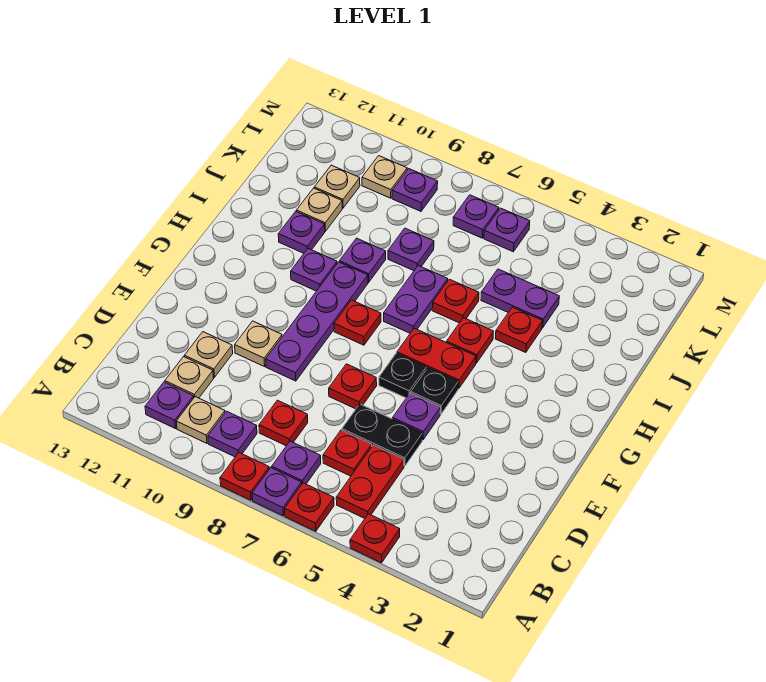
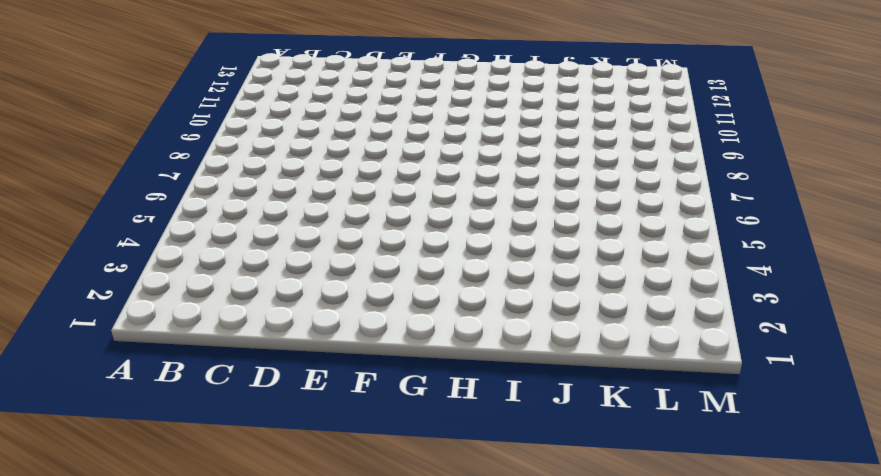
none -> red plate A4 level 1
none -> red plate A6 level 1
none -> purple plate A7 level 1
none -> red plate A8 level 1

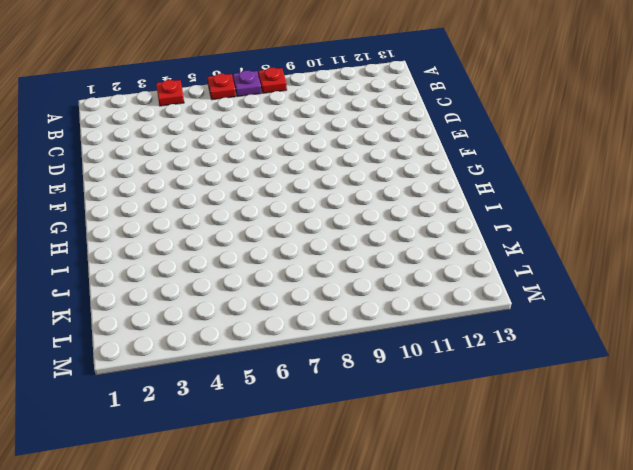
none -> red plate B5:C5 level 1
none -> purple plate B7 level 1
none -> purple plate B9 level 1
none -> tan plate B10 level 1

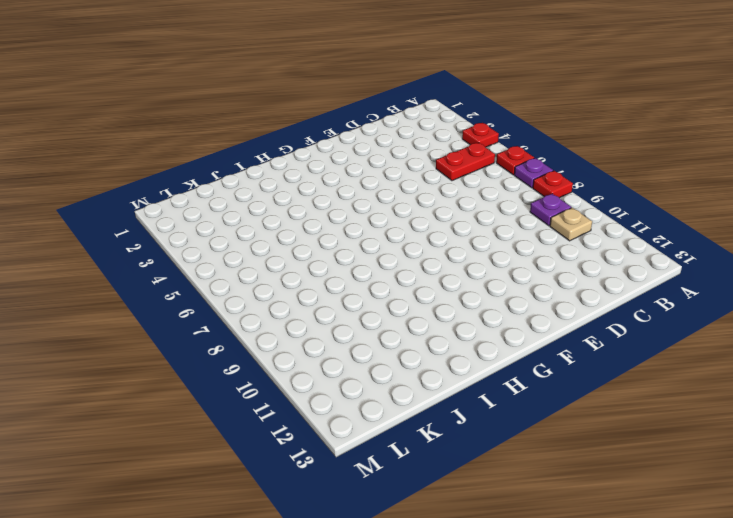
none -> purple plate B7 level 1
none -> purple plate B11 level 1
none -> red plate C6 level 1
none -> red plate C8 level 1

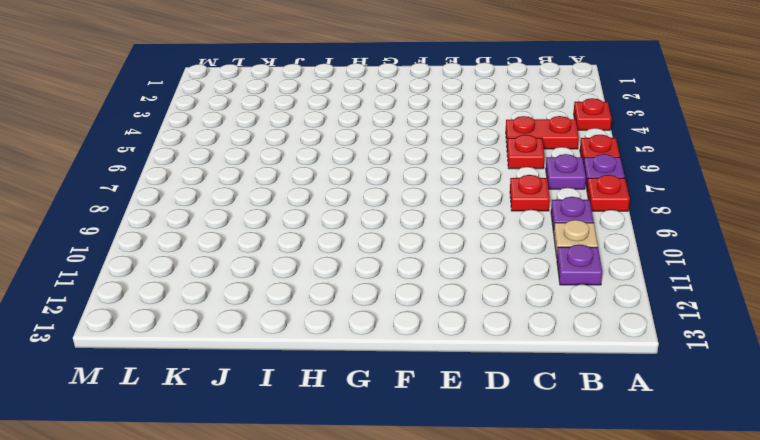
none -> tan plate C11 level 1
none -> black plate D5:D6 level 1
none -> tan plate D11 level 1
none -> purple plate E5 level 1

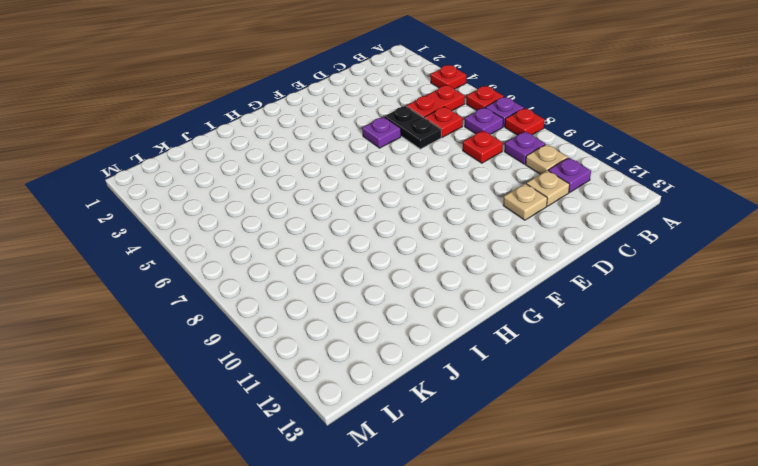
none -> red plate E7 level 1
none -> purple plate E9:H9 level 1
none -> tan plate E10 level 1
none -> black plate F5 level 1

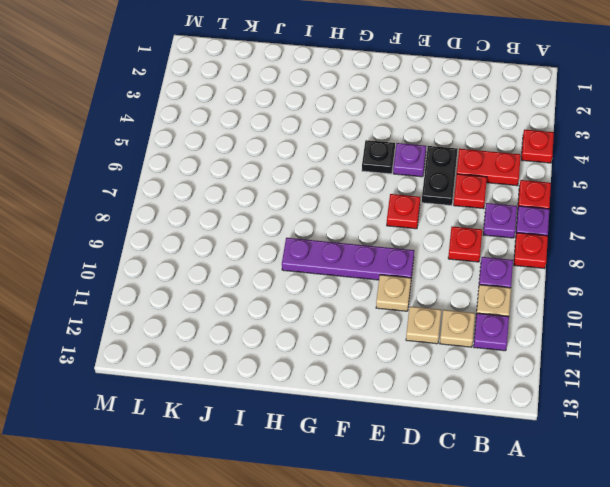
none -> black plate F6 level 1
none -> red plate G5:G6 level 1
none -> red plate G8 level 1
none -> red plate H5 level 1

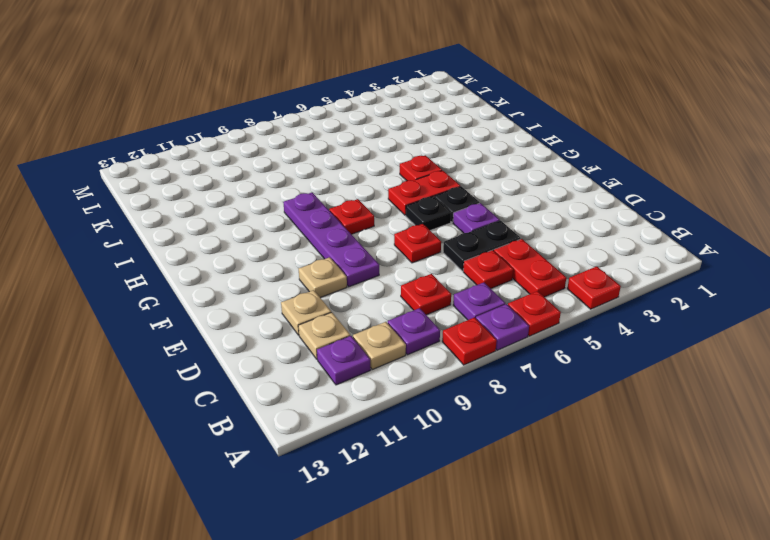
none -> purple plate H7:I7 level 1
none -> purple plate H10 level 1
none -> red plate I4 level 1
none -> red plate I6 level 1

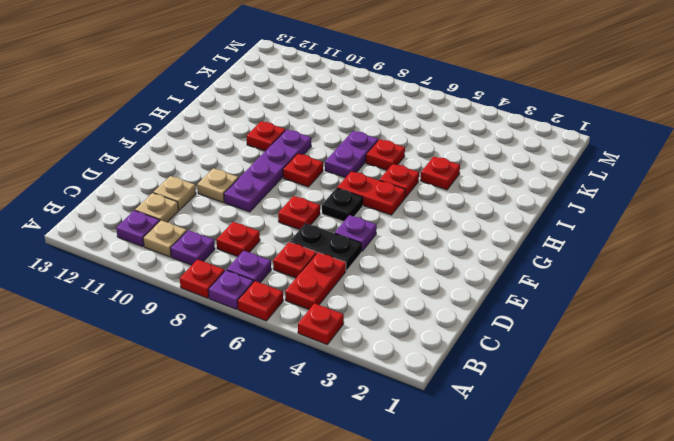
red plate H10 level 1 -> purple plate H10 level 1
none -> black plate F5 level 1
none -> purple plate I9 level 1
none -> purple plate I11 level 1
none -> purple plate J4:J5 level 1

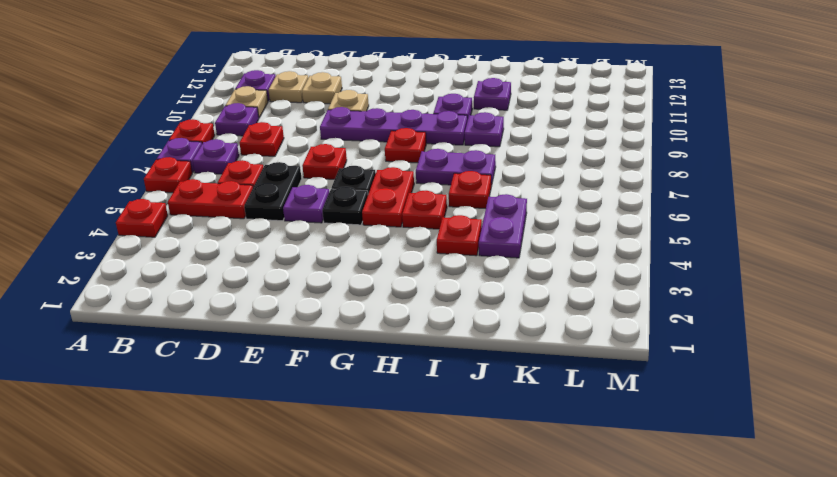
none -> purple plate J8 level 1
none -> tan plate J11 level 1
none -> tan plate K11 level 1
none -> purple plate L6 level 1

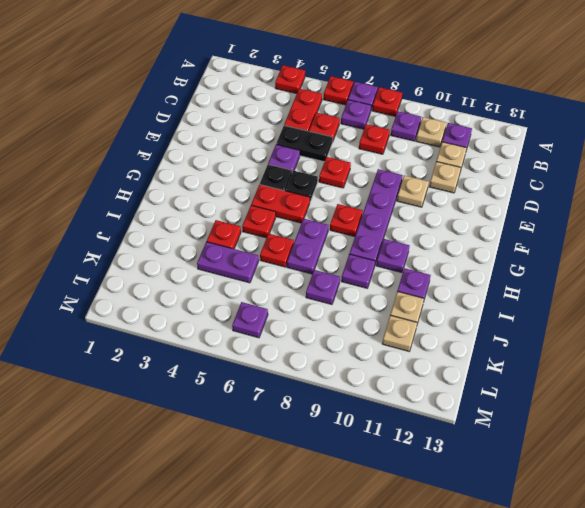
none -> purple plate L7 level 1
none -> purple plate L9 level 1
none -> tan plate L10 level 1

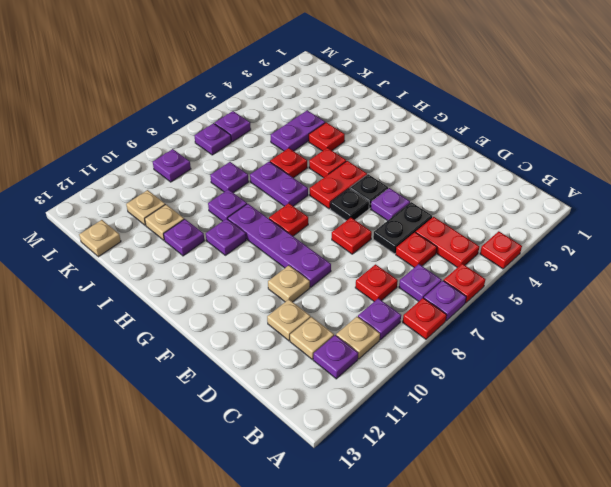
tan plate K13 level 1 -> tan plate L10 level 1

